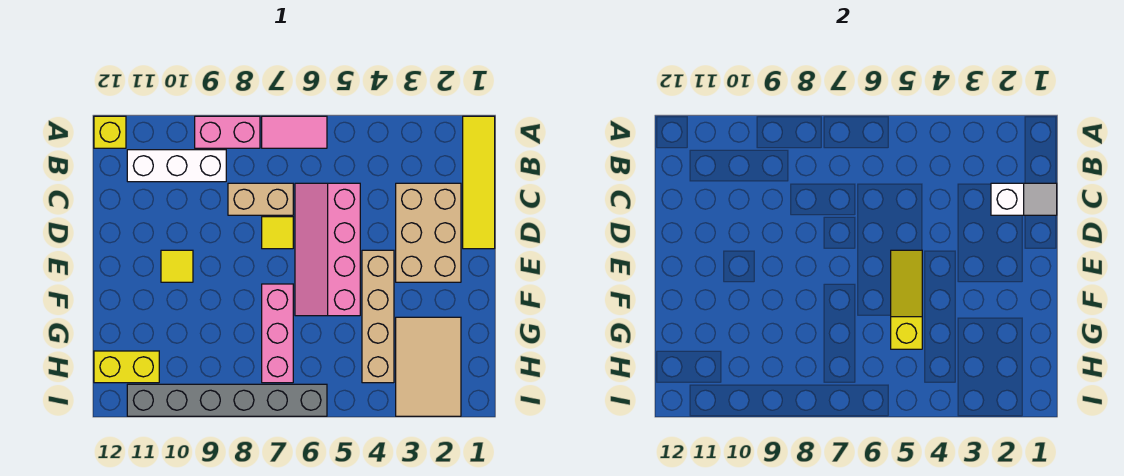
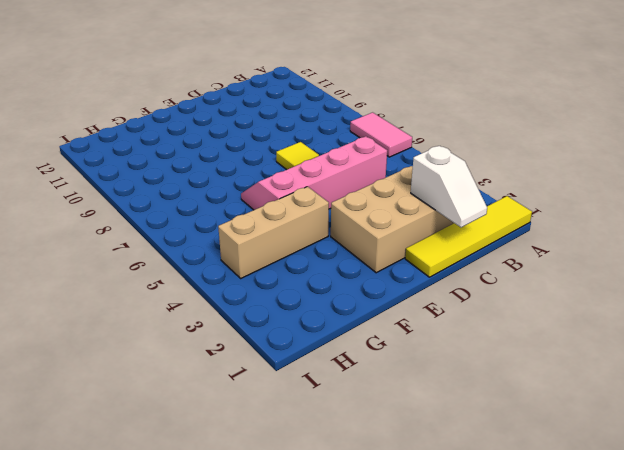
tan brick F4:H4 level 1 -> tan brick E4:H4 level 1
none -> pink brick A8:A9 level 1
none -> yellow brick A12 level 1
none -> white brick B9:B11 level 1

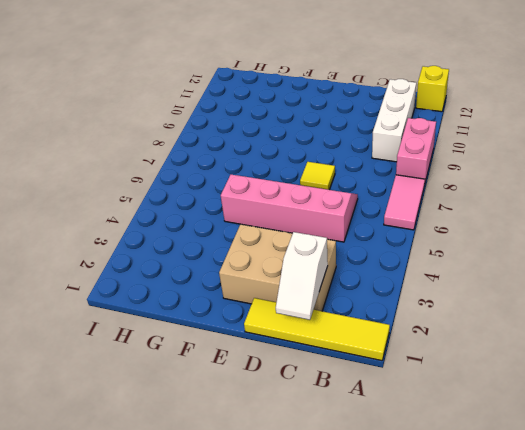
none -> tan brick C7:C8 level 1
none -> tan brick E4:H4 level 1
none -> yellow tile E10 level 1

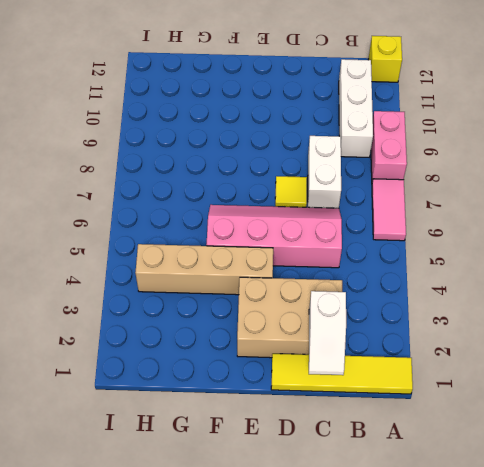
white brick C7:C8 level 1 -> tan brick C7:C8 level 1
none -> yellow tile E10 level 1
none -> pink brick F7:H7 level 1
none -> tan tile G2:I3 level 1

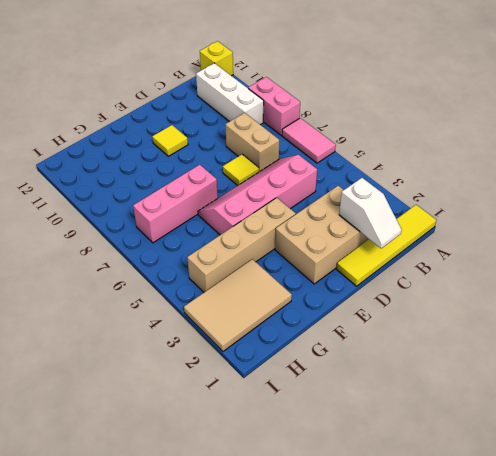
none -> yellow brick H11:H12 level 1
none -> grey brick I6:I11 level 1
none -> yellow slope E5:G5 level 2 top G

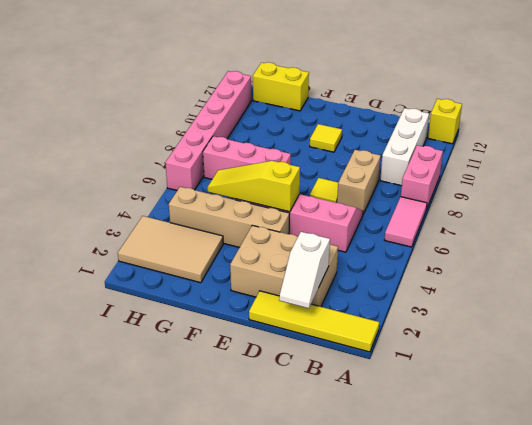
yellow slope E5:G5 level 2 top E -> yellow slope E5:G5 level 2 top G
yellow brick G12:H12 level 1 -> yellow brick H11:H12 level 1
pink brick I6:I11 level 1 -> grey brick I6:I11 level 1

